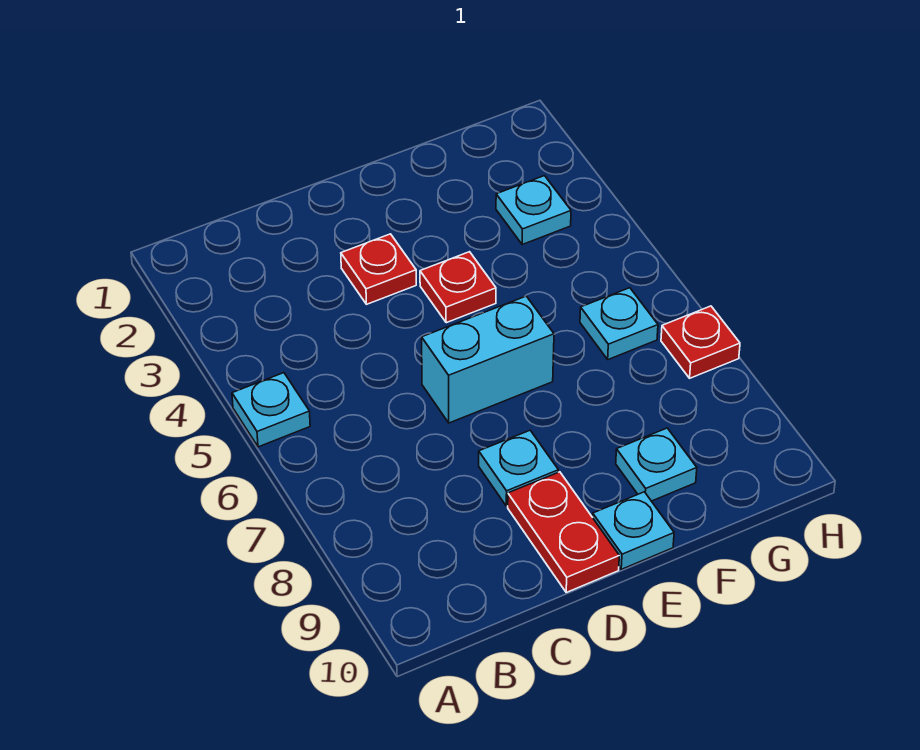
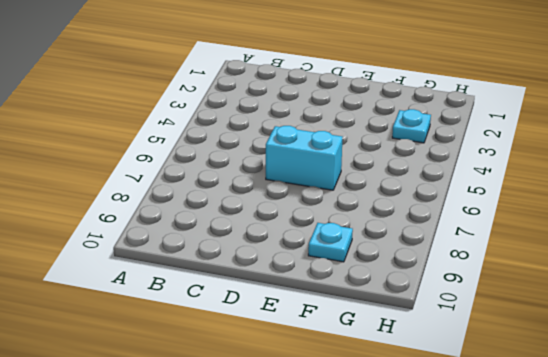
none -> cyan plate A5 level 1
none -> red plate D3 level 1

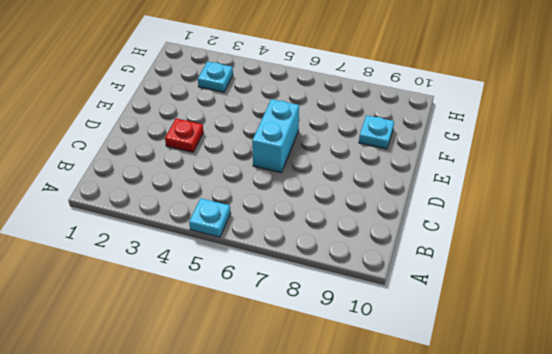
none -> cyan plate D8 level 1
none -> red plate D9:D10 level 1

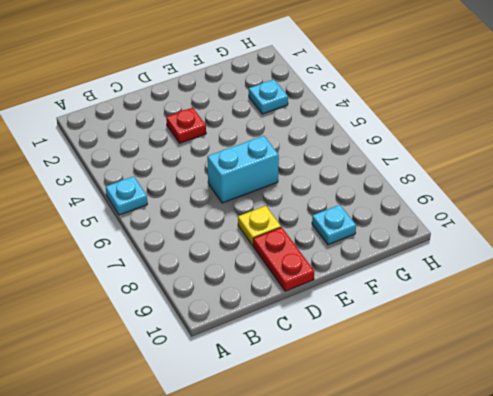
yellow plate D8 level 1 -> cyan plate D8 level 1
none -> red plate E4 level 1
none -> cyan plate E10 level 1

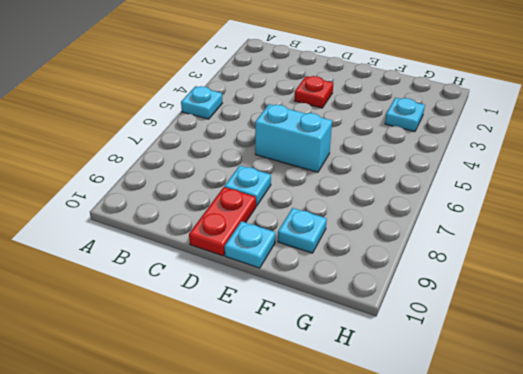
none -> red plate E4 level 1
none -> cyan plate G6 level 1

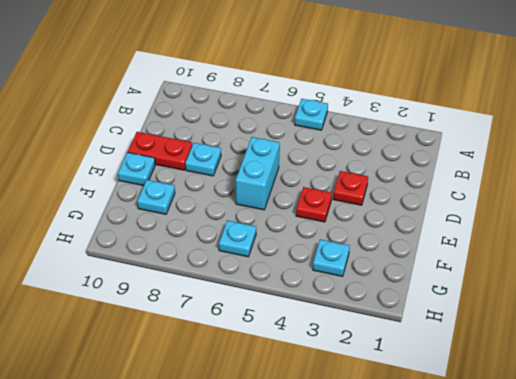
none -> red plate H7 level 1

